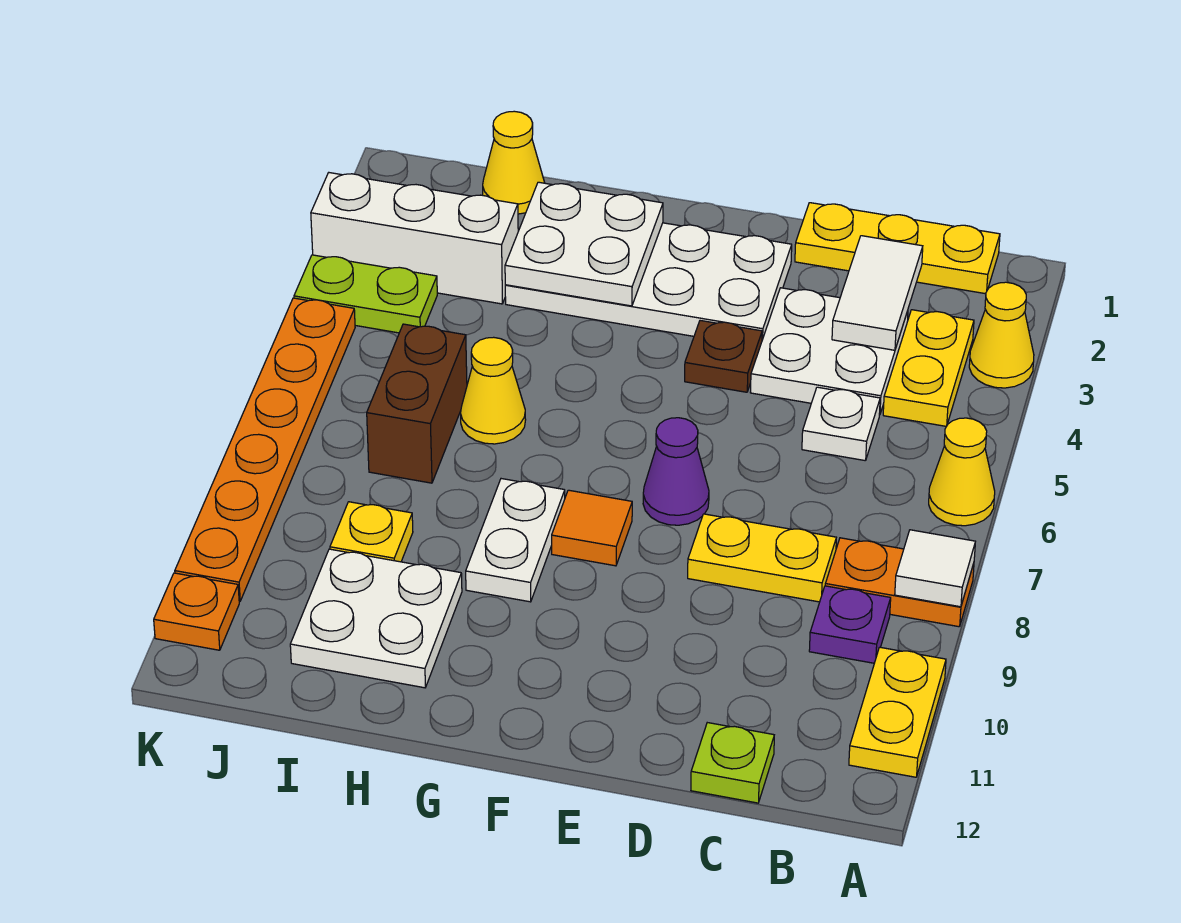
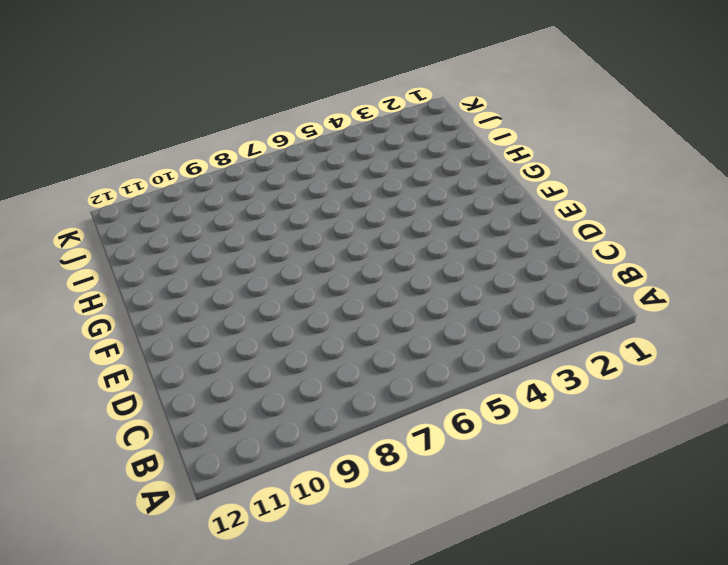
none -> yellow cone A3 level 1
none -> yellow cone A6 level 1
none -> orange plate A8:B8 level 1

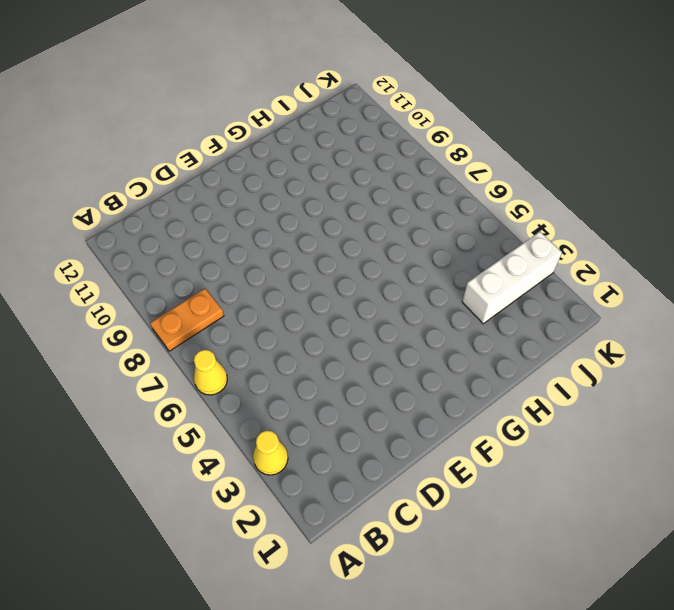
none -> yellow plate A10:A11 level 1
none -> yellow plate B1:D1 level 1
none -> yellow plate B3:B4 level 1

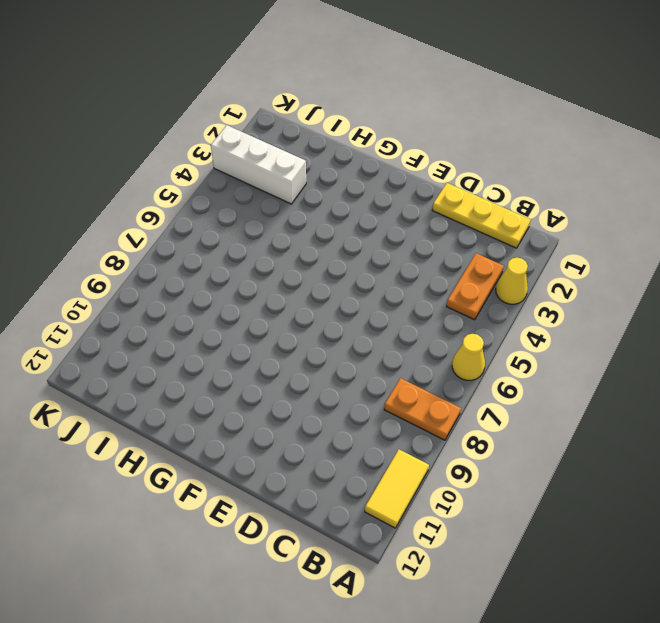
yellow tile A10:A11 level 1 -> yellow plate A10:A11 level 1
orange plate B3:B4 level 1 -> yellow plate B3:B4 level 1
none -> purple plate B9 level 1
none -> white plate C3:D4 level 1
none -> white plate C5 level 1

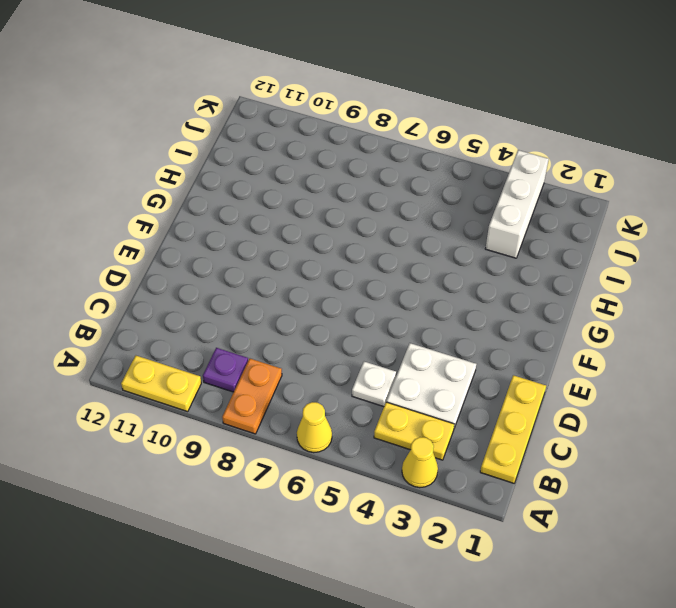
none -> yellow plate C8:D8 level 1
none -> lime plate C12 level 1
none -> white plate E2:H3 level 1

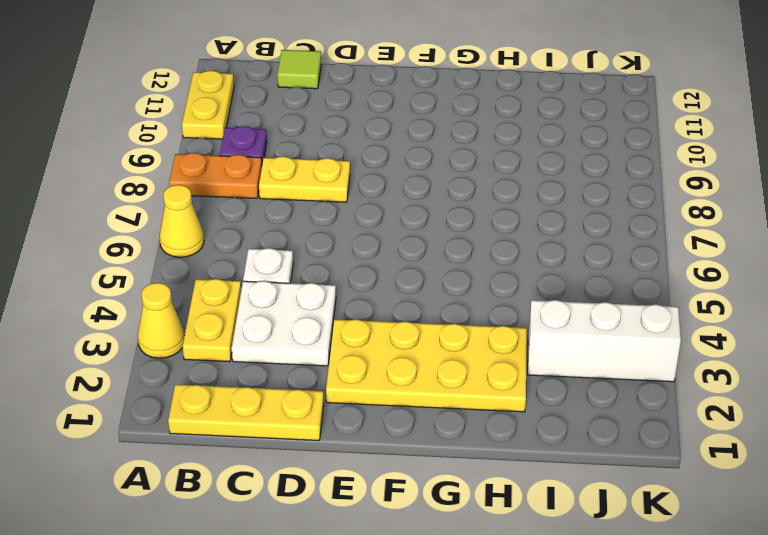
lime tile C12 level 1 -> lime plate C12 level 1
yellow plate E2:H3 level 1 -> white plate E2:H3 level 1
none -> brown plate E4 level 1
none -> purple cone E7 level 1
none -> orange tile F8 level 1

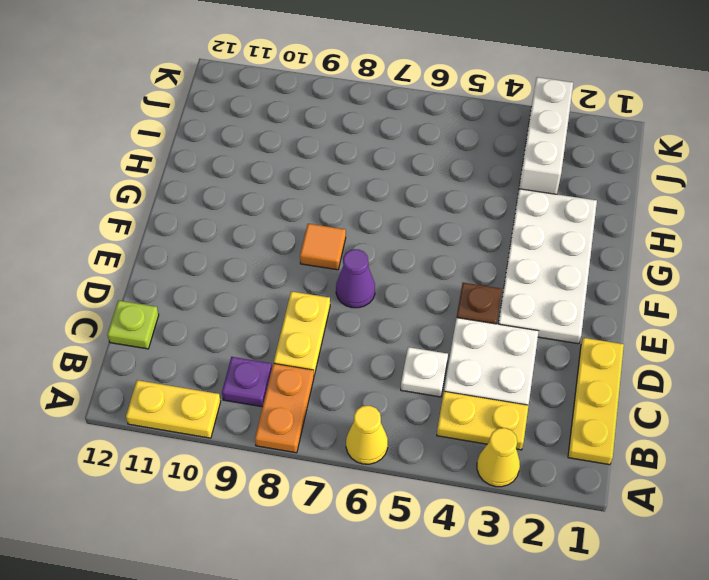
none -> white plate G8:G9 level 1
none -> yellow cone H6 level 1
none -> white plate H10:I11 level 1

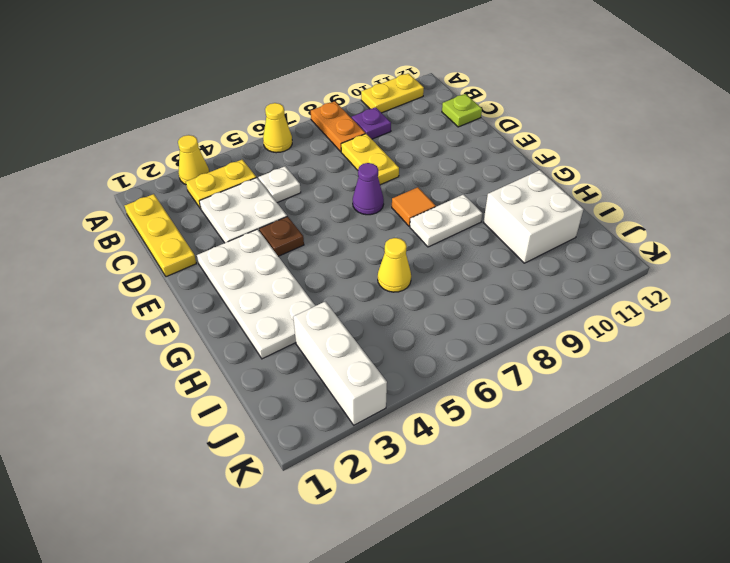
white brick H10:I11 level 1 -> white plate H10:I11 level 1
none -> yellow cone I1 level 1
none -> brown brick I6:I7 level 1
none -> yellow plate I9 level 1

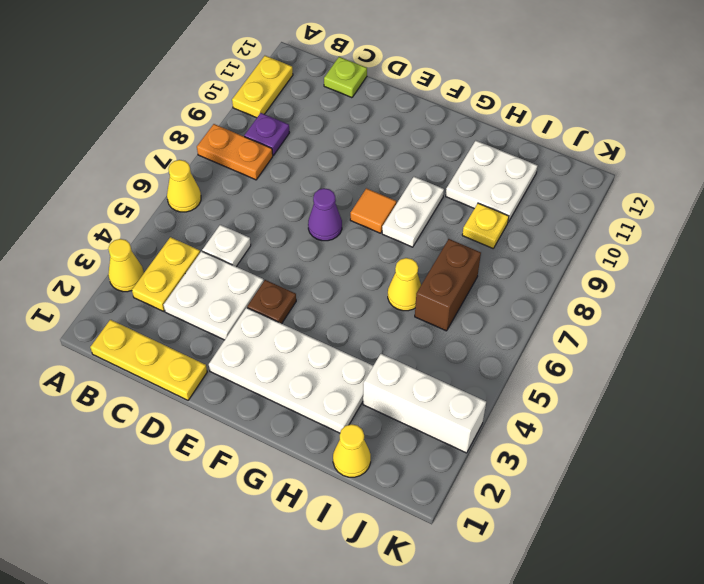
none -> yellow plate C8:D8 level 1
none -> lime plate J4:K4 level 1
none -> orange plate K5:K10 level 1

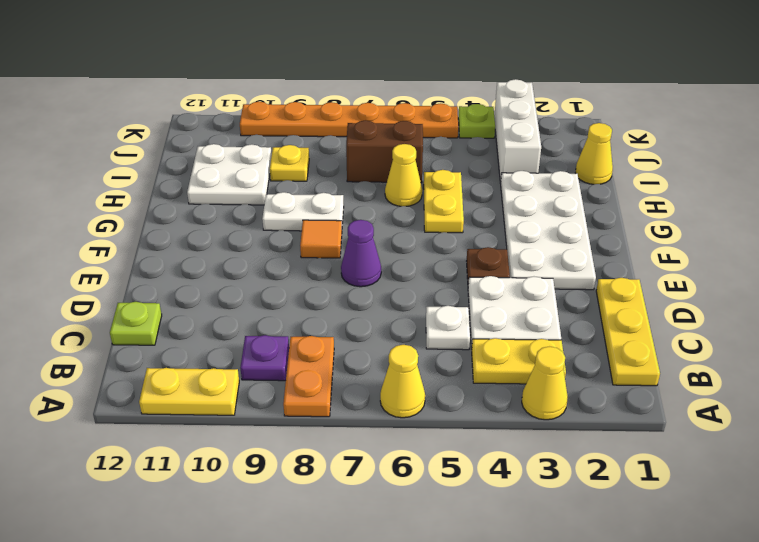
yellow plate G5:H5 level 1 -> yellow plate C8:D8 level 1
lime plate K4 level 1 -> lime plate J4:K4 level 1
none -> orange plate K11 level 1
none -> white tile A8 level 2
none -> white tile C2:C3 level 2

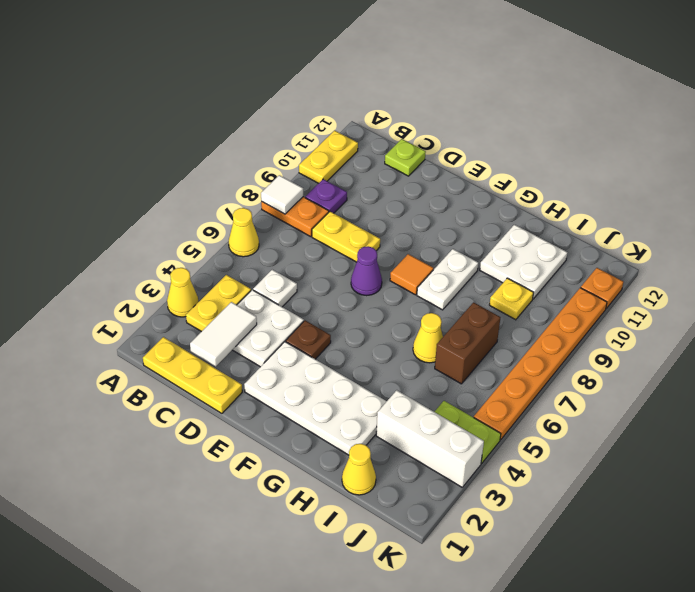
none -> white plate G2:H3 level 2

